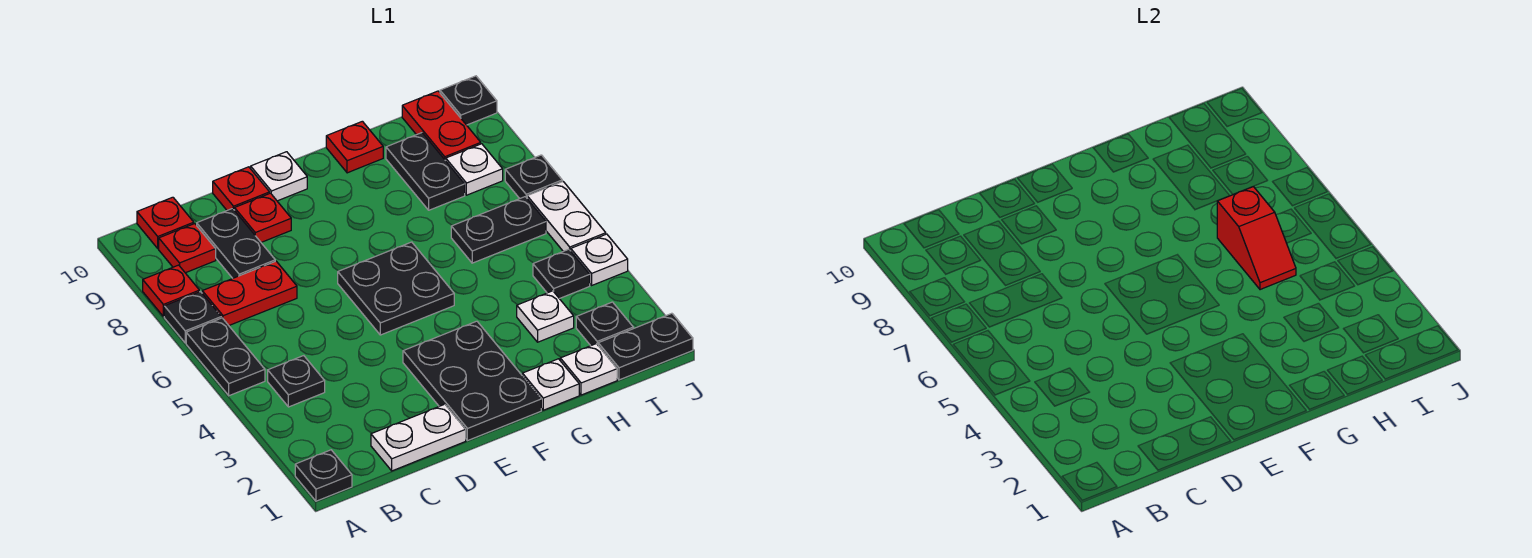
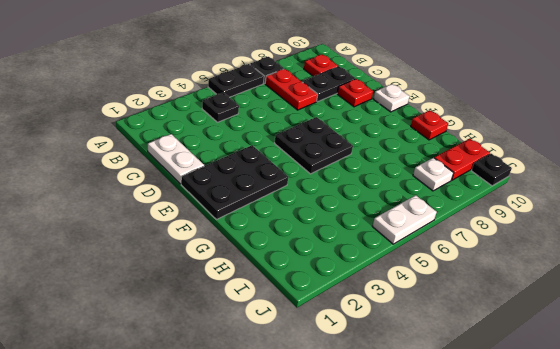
none -> black plate A1 level 1
none -> red plate A8 level 1
none -> red plate B10 level 1
none -> red plate D10 level 1

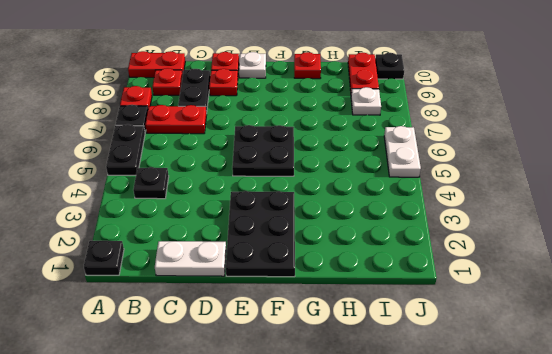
red plate A10:B10 level 1 -> red plate B10 level 1
none -> white plate G1 level 1
none -> white plate H1 level 1
none -> white plate H3 level 1
none -> black plate H6:I6 level 1

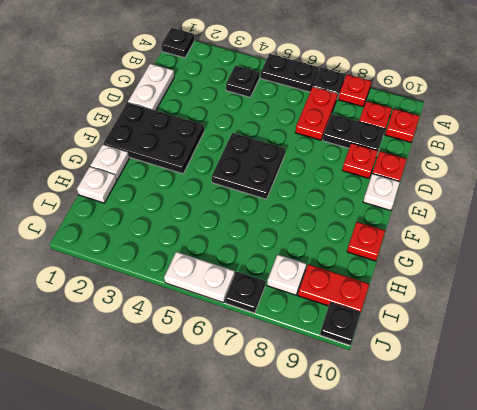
none -> white plate H3 level 1
none -> black plate H6:I6 level 1
none -> black plate H8:H9 level 1
none -> black plate I1:J1 level 1

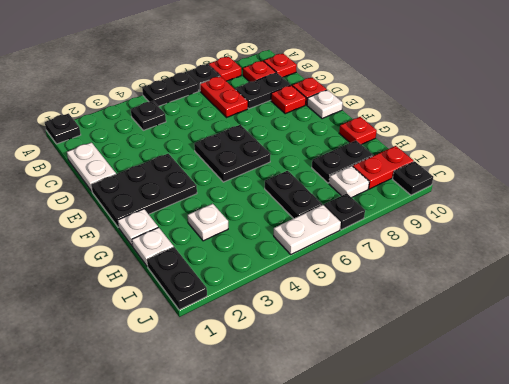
none -> black plate I2 level 1
none -> black plate I4 level 1
none -> white plate J4 level 1
none -> red slope H5:H6 level 2 top 6

